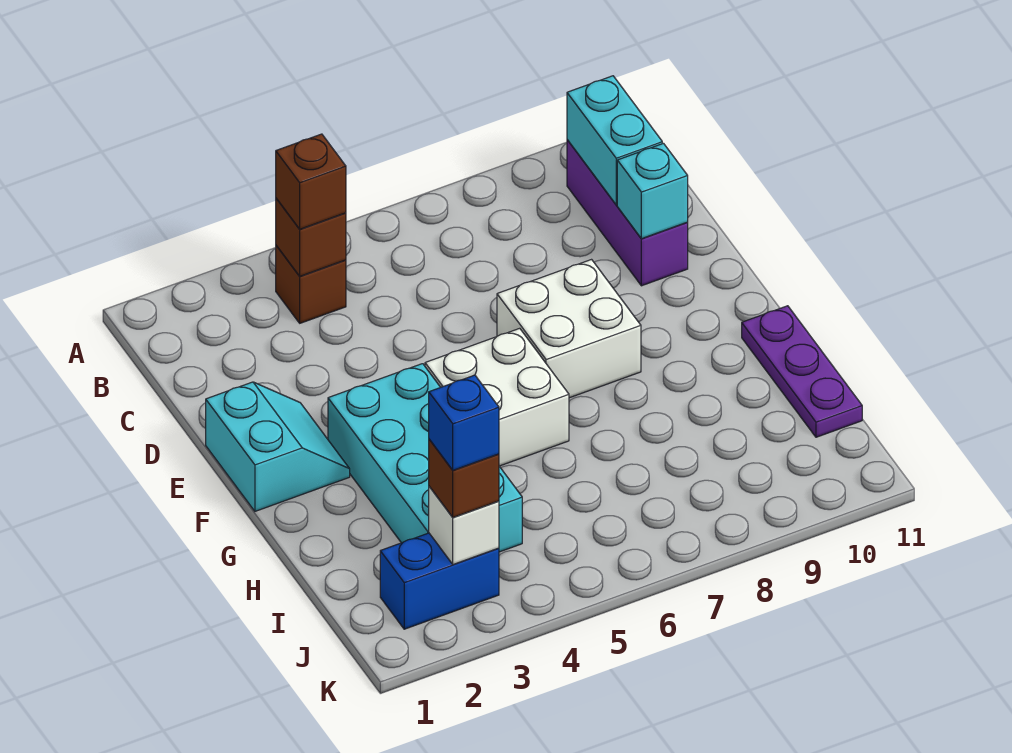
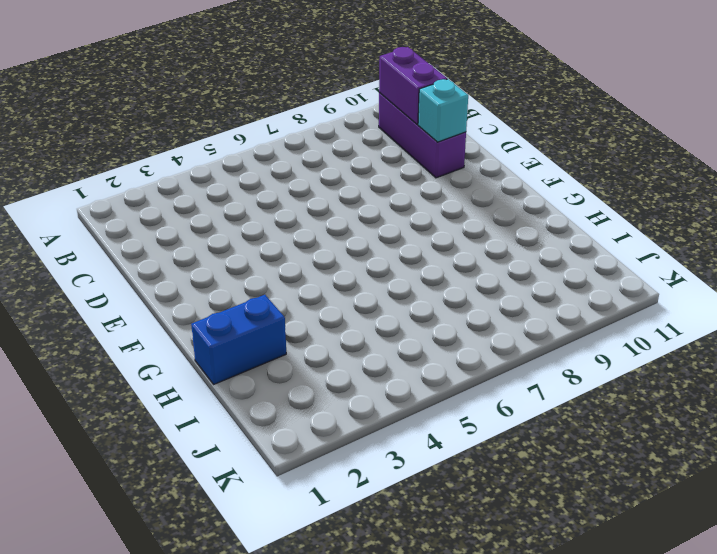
purple brick B10:C10 level 2 -> cyan brick B10:C10 level 2
blue brick H1:H2 level 1 -> blue brick J2:J3 level 1
none -> brown brick B4 level 1
none -> cyan slope E1:F2 level 1 top 1
none -> white brick E7:F8 level 1

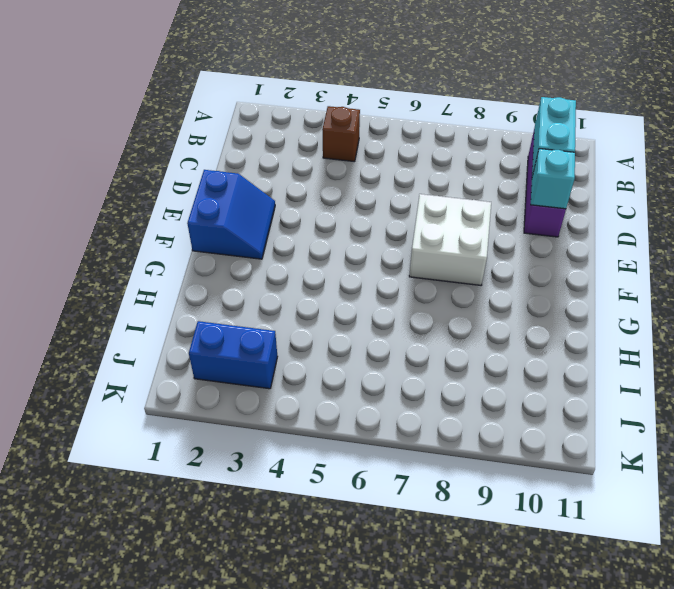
blue slope E1:F2 level 1 top 1 -> cyan slope E1:F2 level 1 top 1
none -> cyan brick F3:I4 level 1
none -> white brick F5:G6 level 1
none -> purple plate G11:I11 level 1

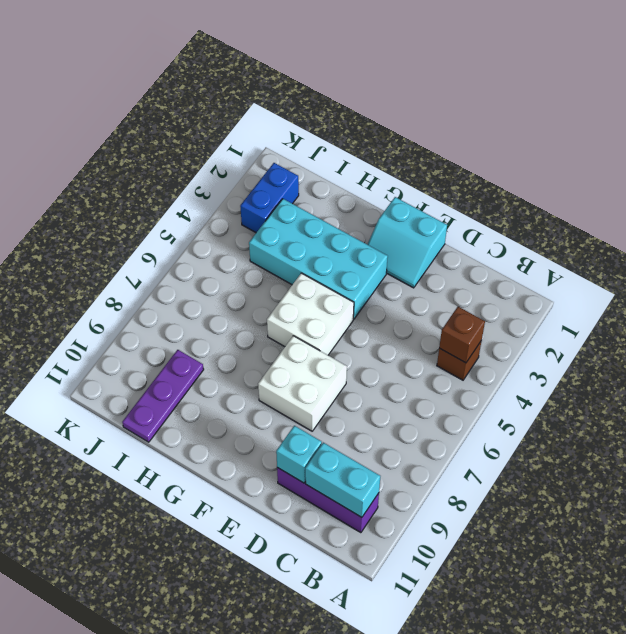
purple plate I9:I11 level 1 -> purple plate G11:I11 level 1
none -> white brick J3 level 2
none -> brown brick B4 level 3
none -> brown brick J3 level 3

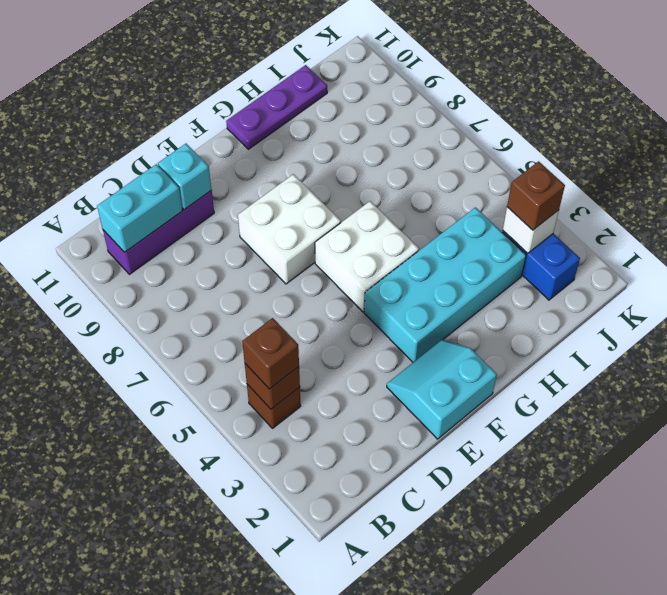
none -> blue brick J3 level 4

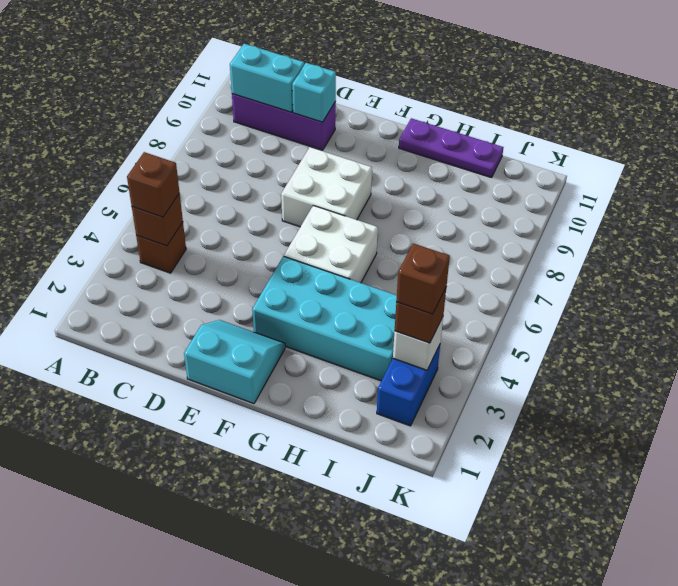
brown brick J3 level 4 -> blue brick J3 level 4

